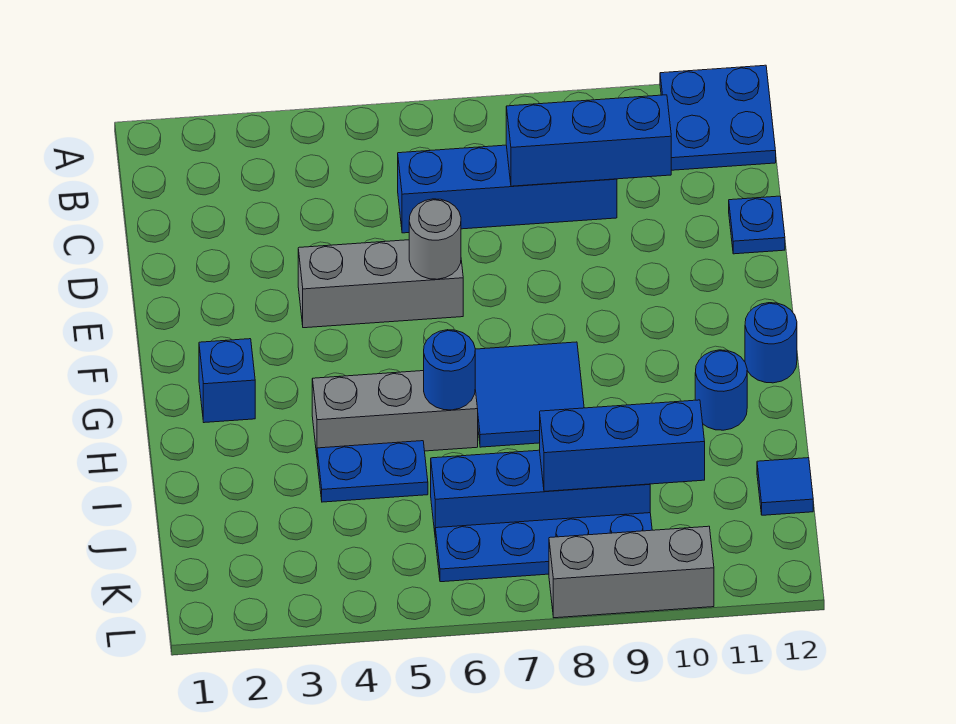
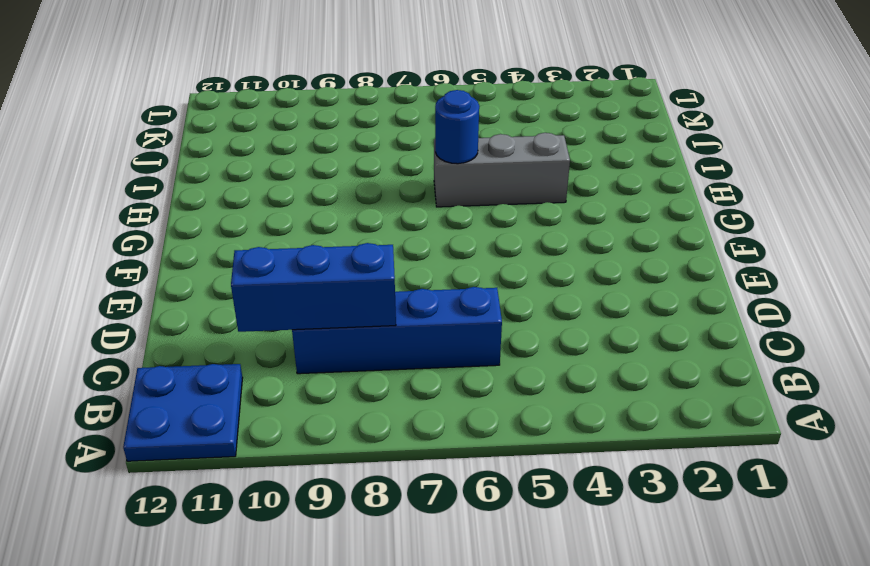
none -> blue plate D12 level 1
none -> grey brick E4:E6 level 1
none -> blue brick G2 level 1

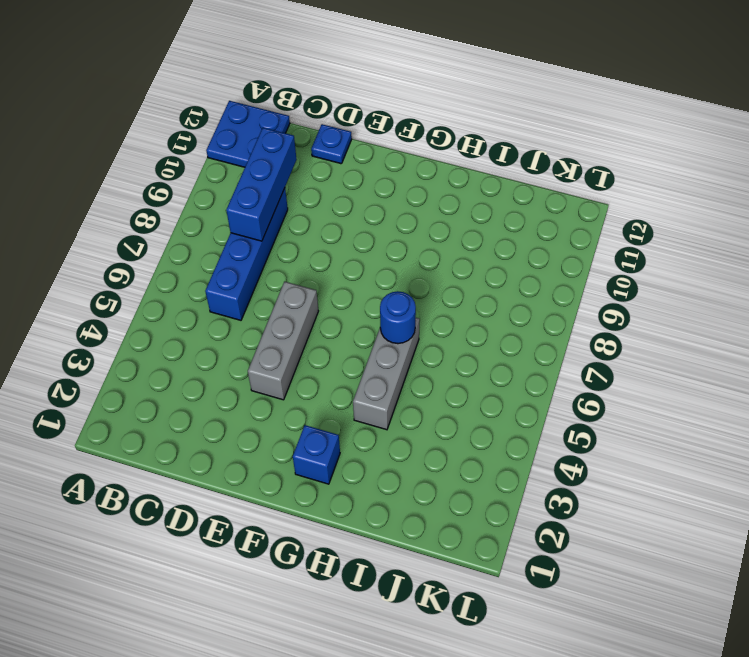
none -> blue tile G7:H8 level 1
none -> blue round brick G12 level 1
none -> blue round brick H11 level 1

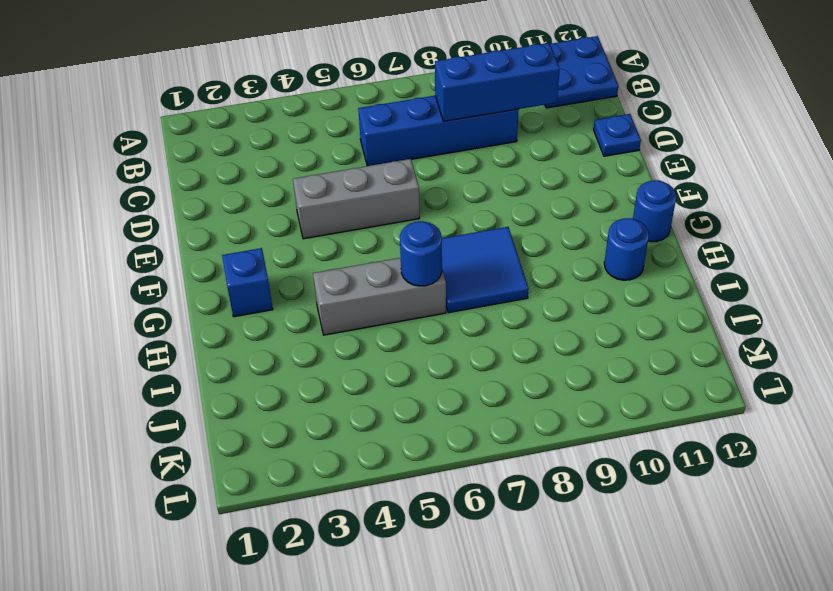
none -> blue plate I4:I5 level 1
none -> blue brick J6:J9 level 1
none -> blue tile J12 level 1

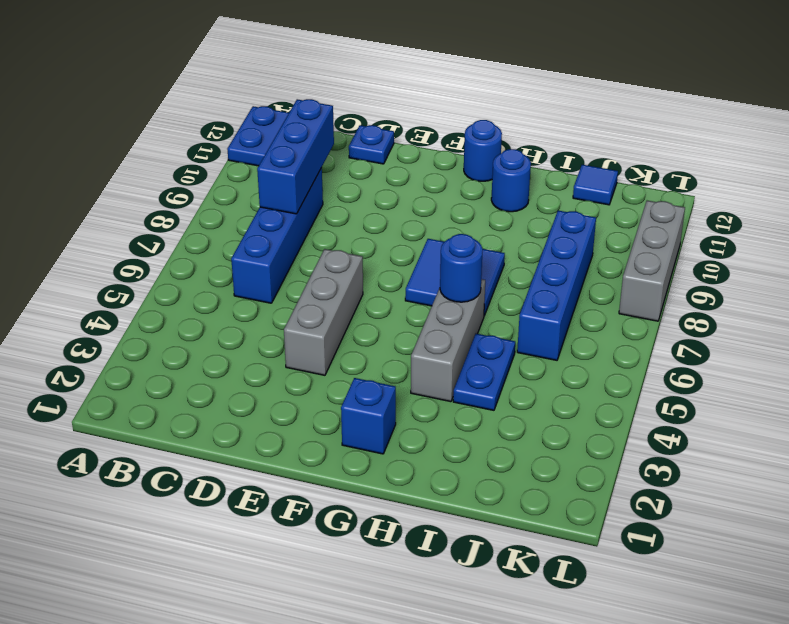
none -> blue plate K6:K9 level 1
none -> grey round brick E6 level 2
none -> blue brick J8:J10 level 2

